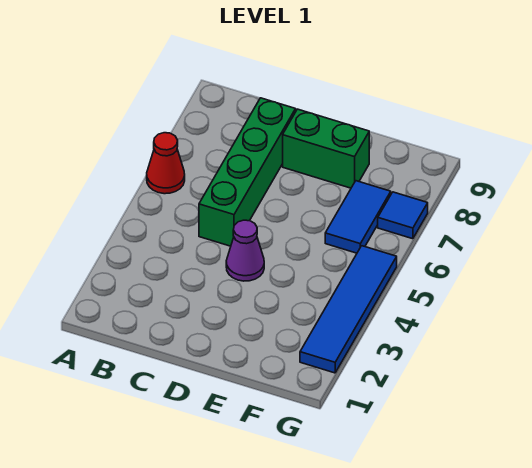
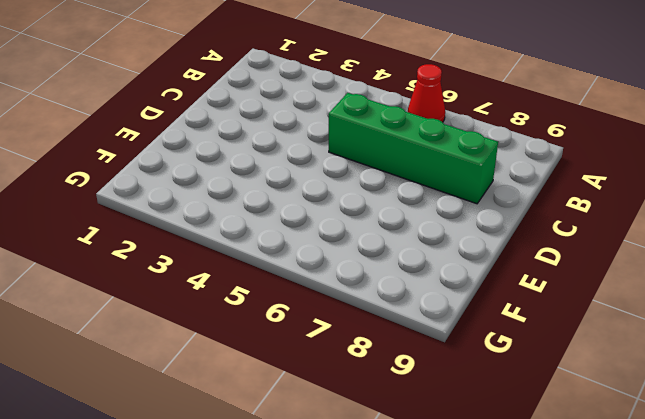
none -> purple cone D4 level 1
none -> green brick D8:E8 level 1

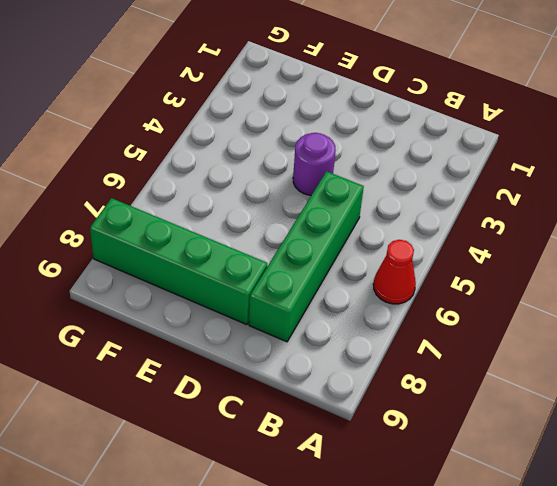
purple round brick D4 level 1 -> purple cone D4 level 1
green brick D8:G8 level 1 -> green brick D8:E8 level 1
none -> blue tile F6:F7 level 1
none -> blue tile G2:G5 level 1

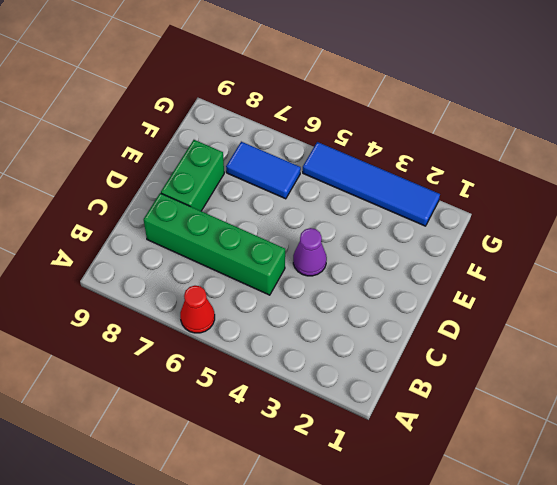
none -> blue tile G7 level 1

